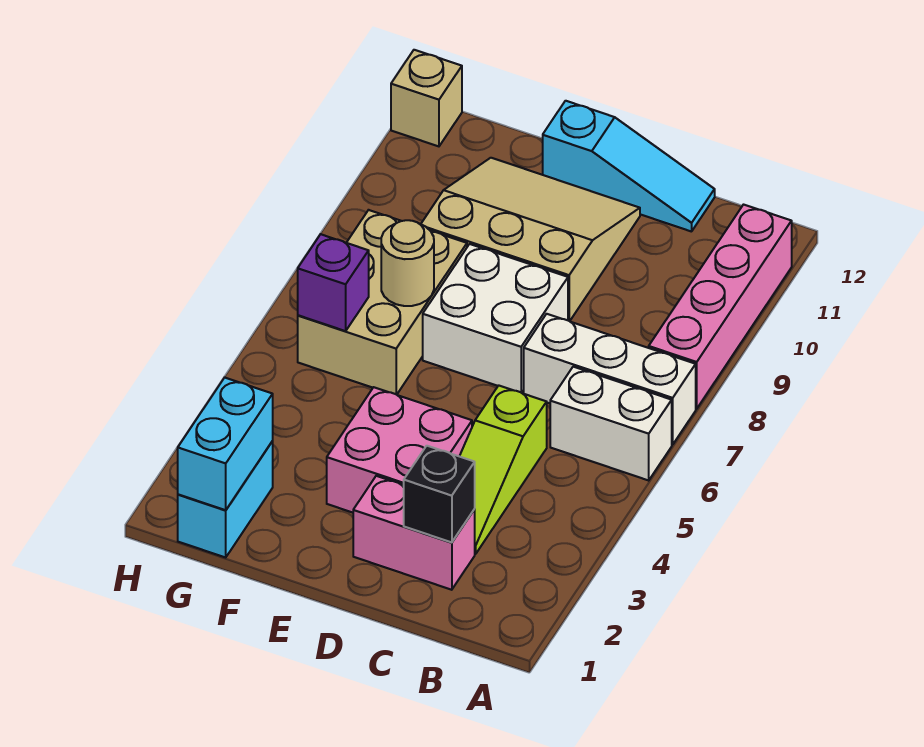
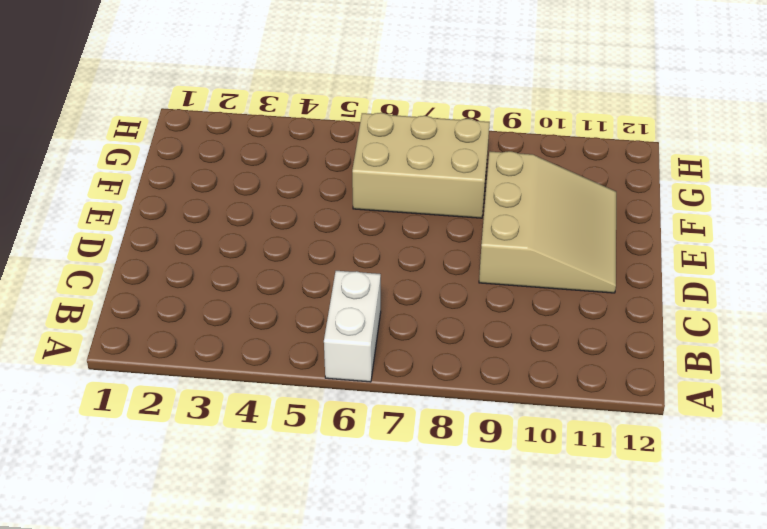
none -> white brick A7:C7 level 1
none -> pink brick A8:A11 level 1
none -> pink brick C2:D2 level 1

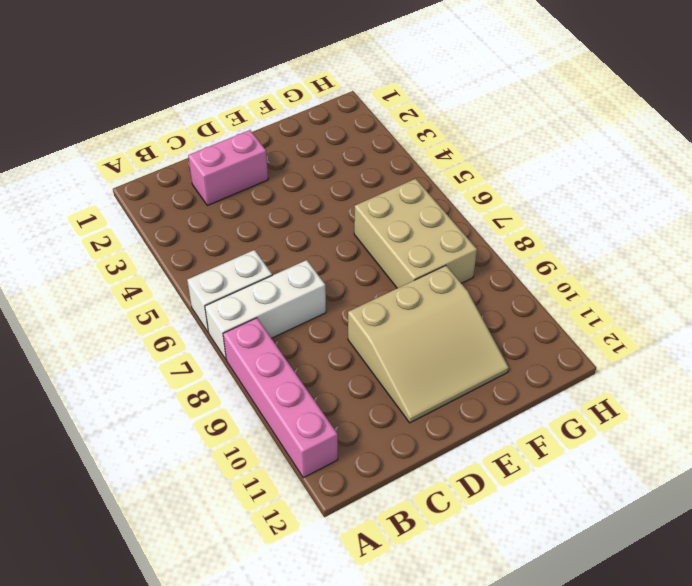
none -> lime slope C3:C5 level 1 top 5
none -> cyan slope C12:E12 level 1 top E
none -> pink brick D3:E4 level 1

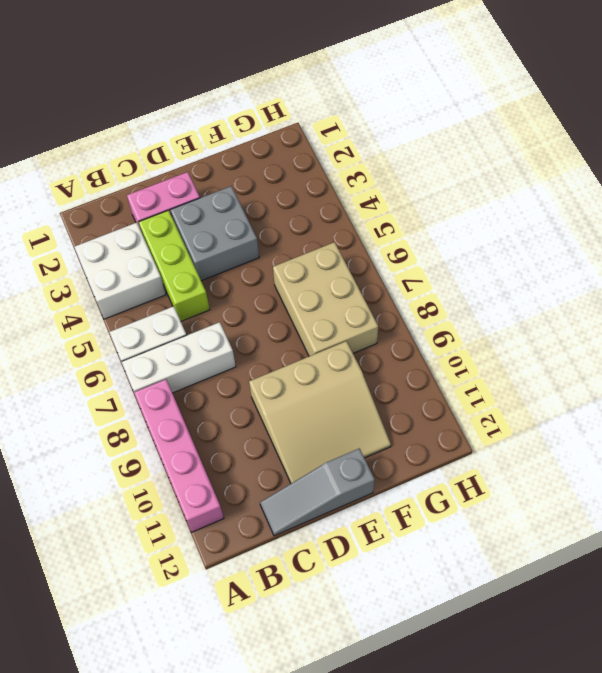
white brick A3:B4 level 1 -> white brick D7:E8 level 1
lime brick C3:C5 level 1 -> lime slope C3:C5 level 1 top 5
grey slope C12:E12 level 1 top E -> cyan slope C12:E12 level 1 top E
grey brick D3:E4 level 1 -> pink brick D3:E4 level 1
none -> cyan brick G1:G2 level 1
none -> tan brick H12 level 1
none -> black brick C2 level 2

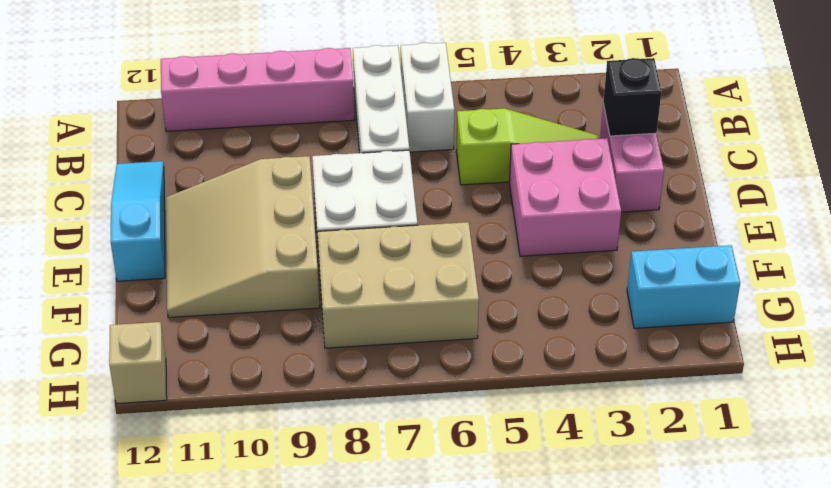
none -> tan round brick F7 level 2
none -> cyan brick G1:G2 level 2
none -> purple brick G6 level 2

